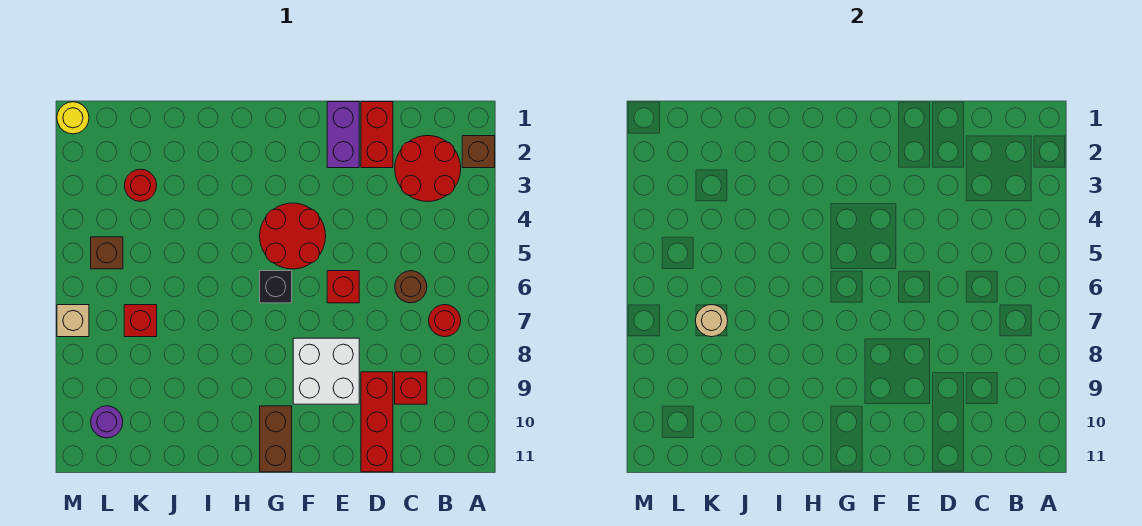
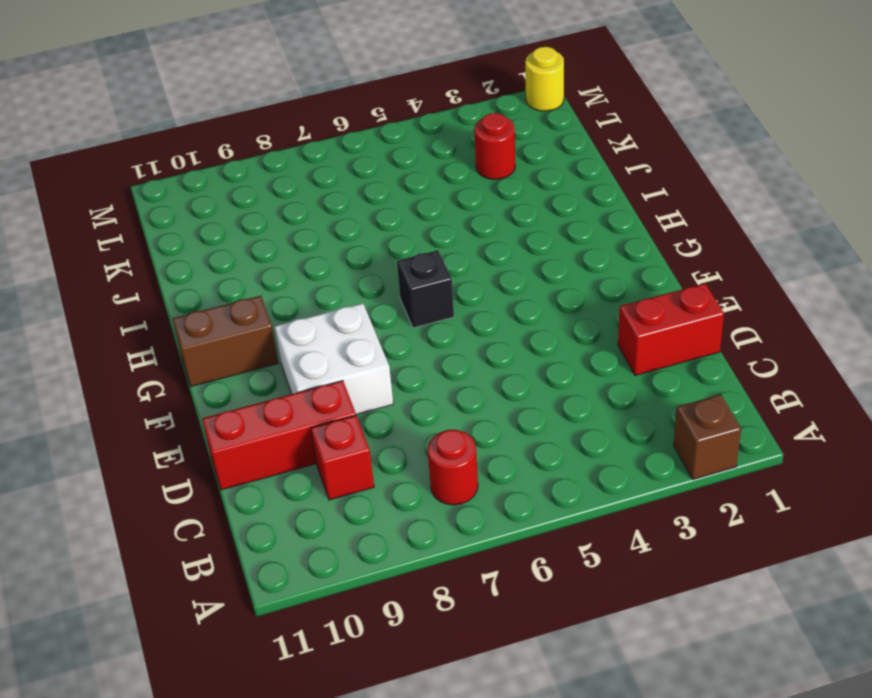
none -> red round brick B2:C3 level 1
none -> brown round brick C6 level 1
none -> purple brick E1:E2 level 1

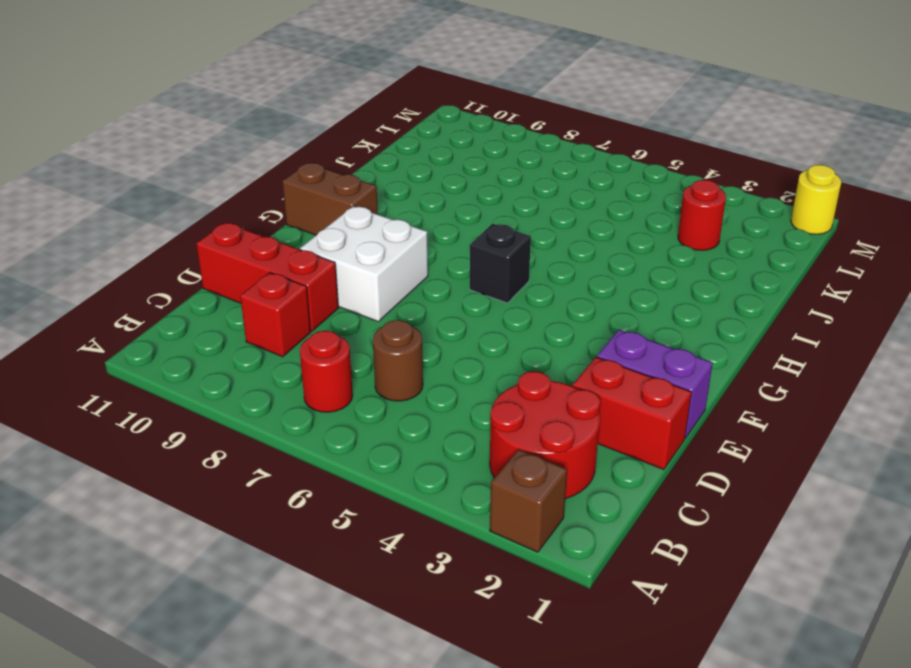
none -> red brick E6 level 1
none -> red round brick F4:G5 level 1
none -> red brick K7 level 1

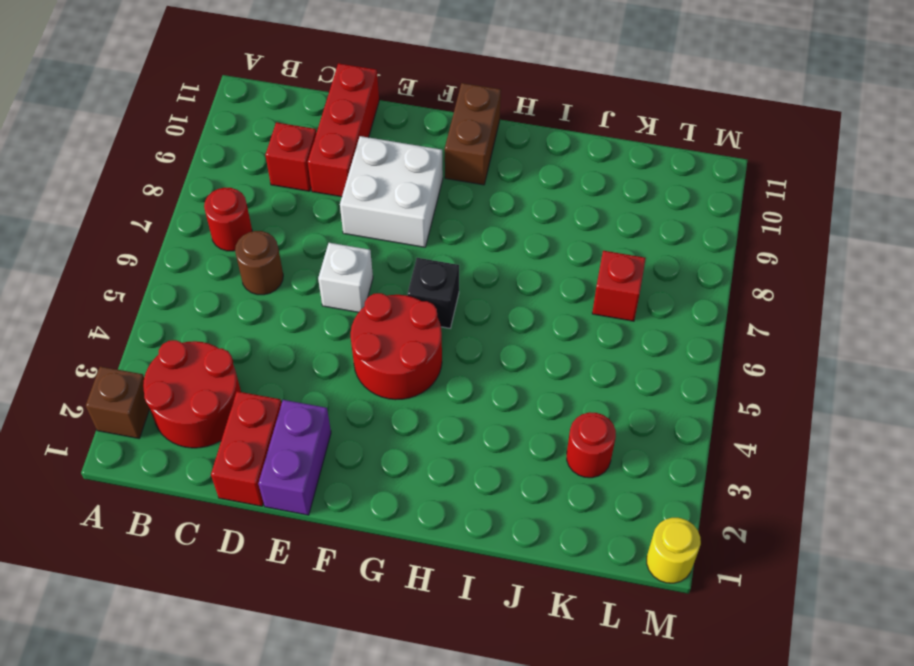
white brick E6 level 1 -> red brick E6 level 1
none -> brown brick L5 level 1
none -> purple round brick L10 level 1
none -> tan brick M7 level 1

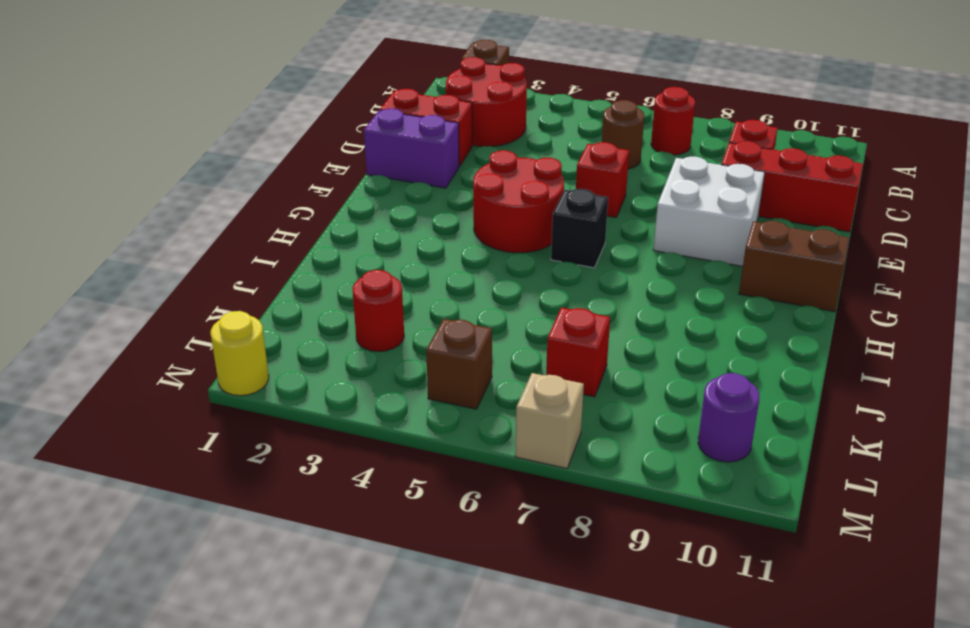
none -> tan round brick K7 level 2

